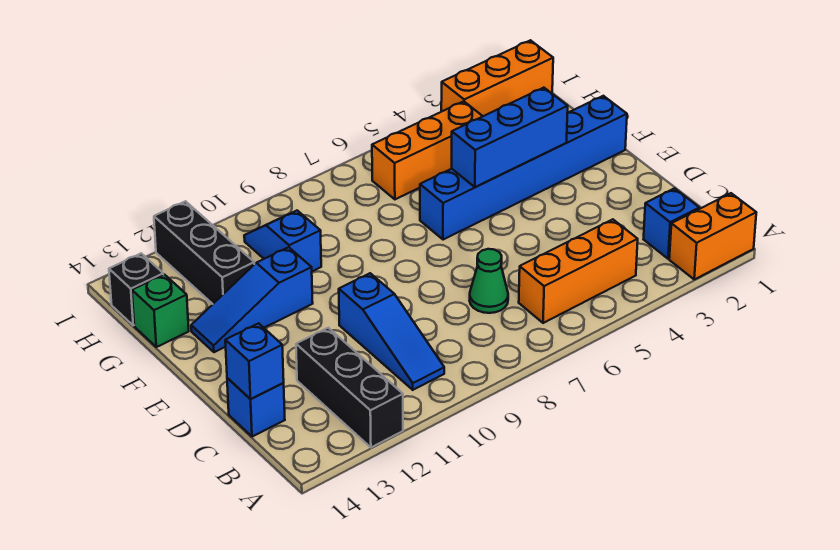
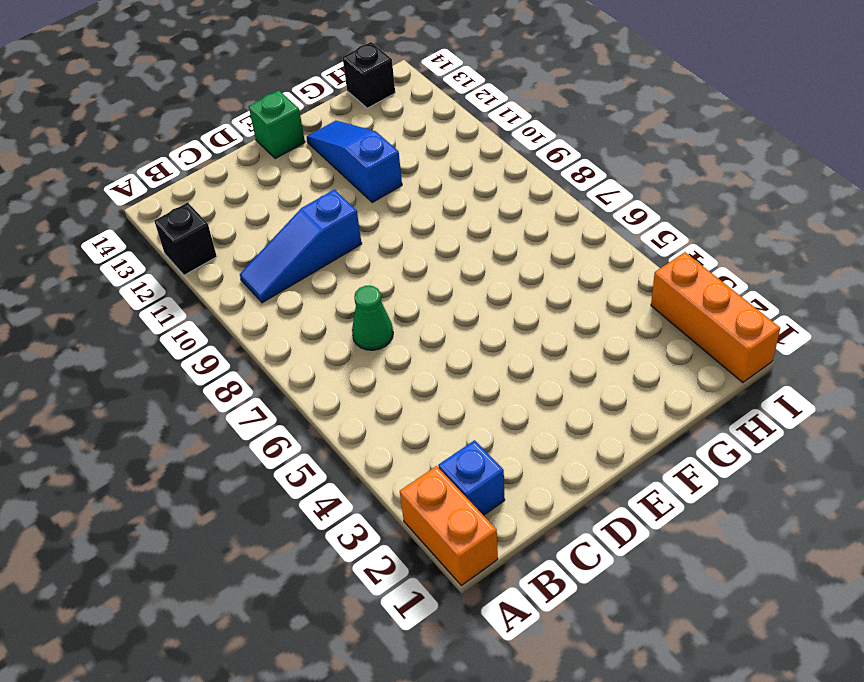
black brick A12 level 1 -> black brick A12:C12 level 1
green brick E14 level 1 -> green brick G14 level 1
none -> orange brick B4:B6 level 1
none -> blue brick C14 level 1
none -> blue brick F1:F6 level 1

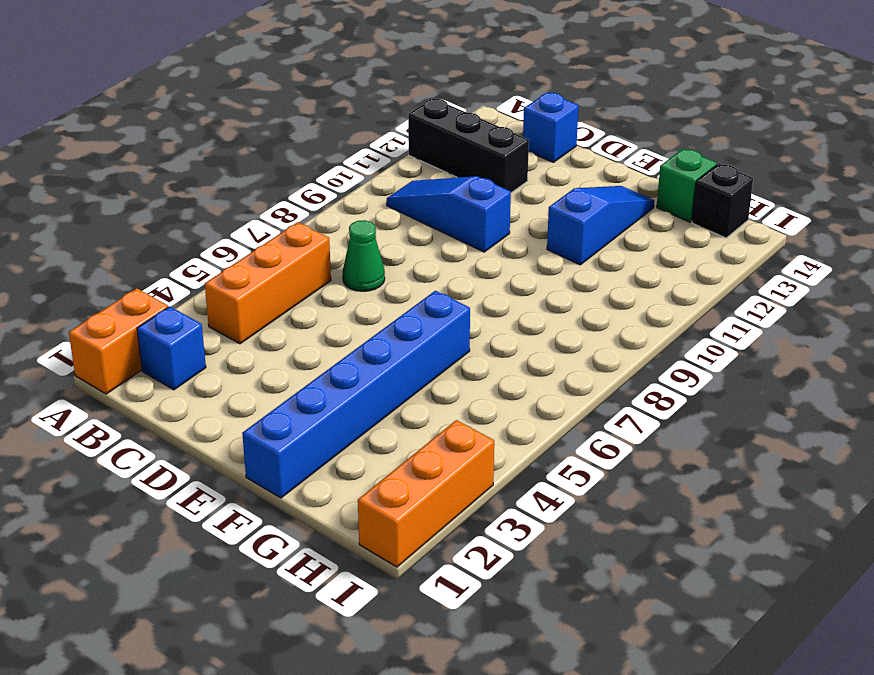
none -> blue slope G10:H10 level 1 top G
none -> black brick G12:I12 level 1
none -> orange brick H4:H6 level 1

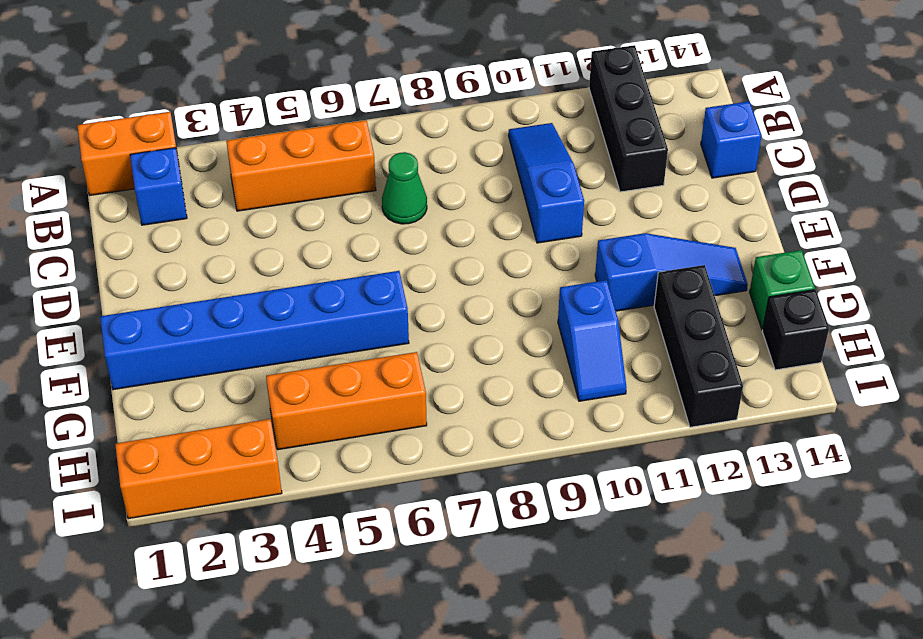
none -> blue brick C14 level 2
none -> blue brick F3:F5 level 2

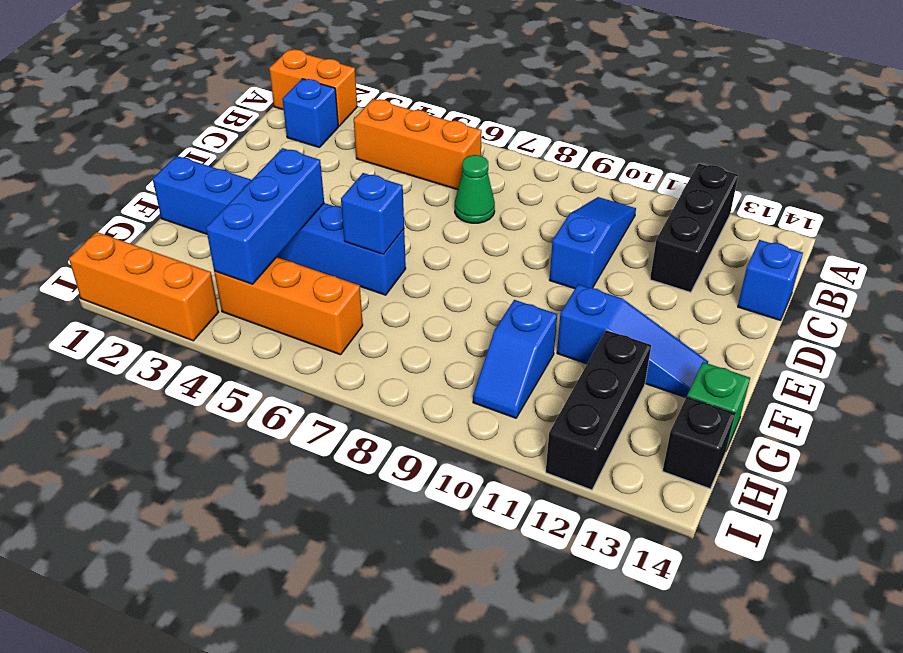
blue brick F4:H4 level 2 -> blue brick F3:F5 level 2
blue brick F6 level 2 -> blue brick C14 level 2

